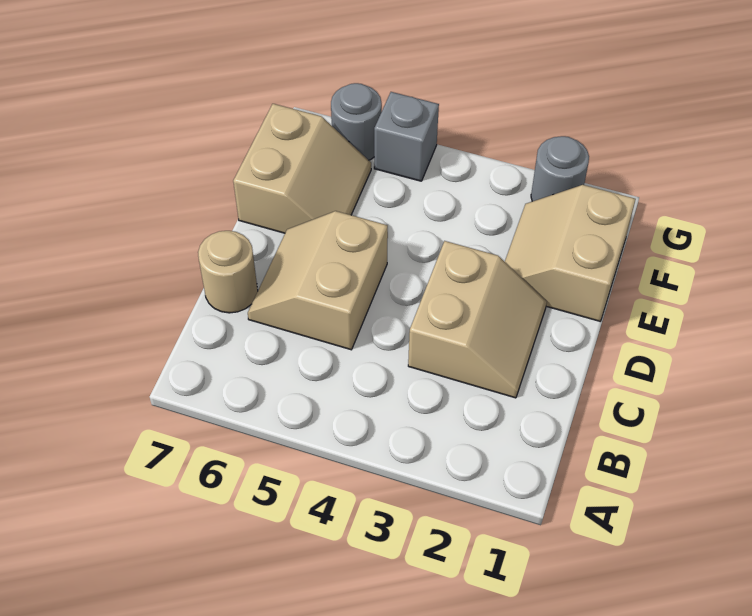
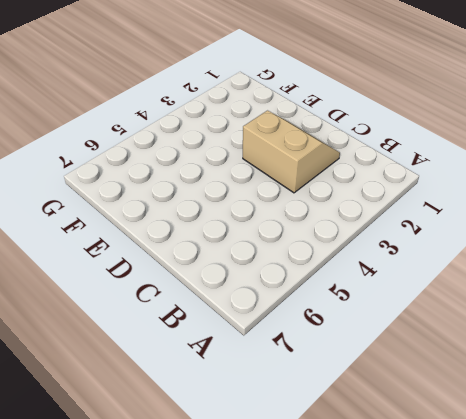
none -> tan slope C5:D6 level 1 top 5
none -> tan round brick C7 level 1

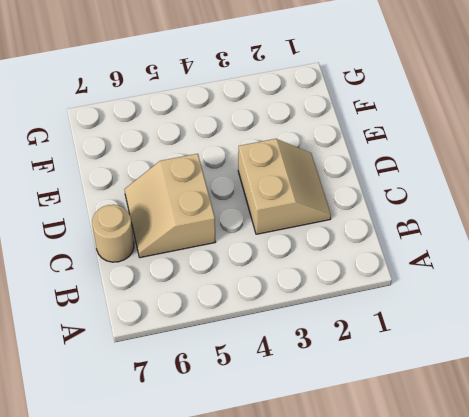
none -> tan slope E1:F2 level 1 top 1
none -> tan slope E6:F7 level 1 top 7

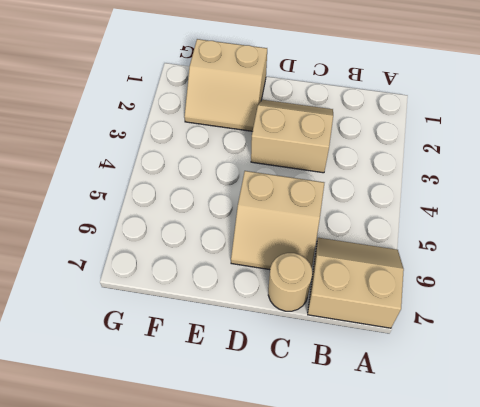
tan slope A6:B7 level 1 top 7 -> tan slope E6:F7 level 1 top 7
none -> grey round brick G2 level 1
none -> grey brick G5 level 1

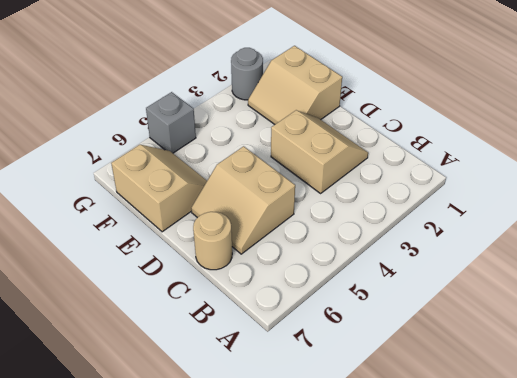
none -> grey round brick G6 level 1

